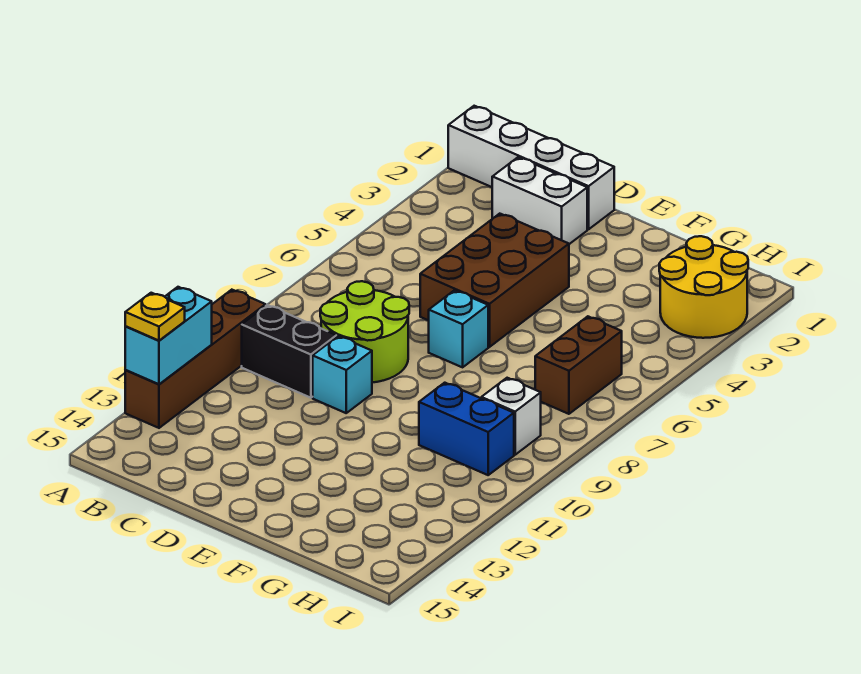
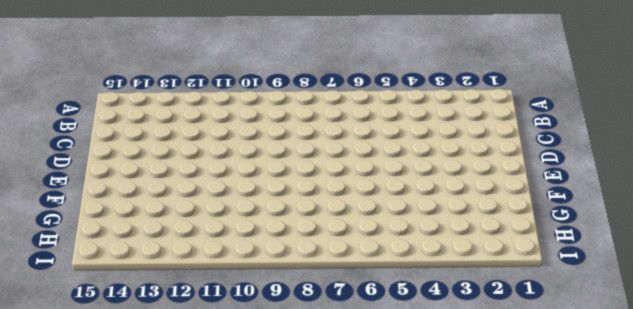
none -> white brick A1:D1 level 1
none -> brown brick A10:A13 level 1
none -> black brick B10:C10 level 1

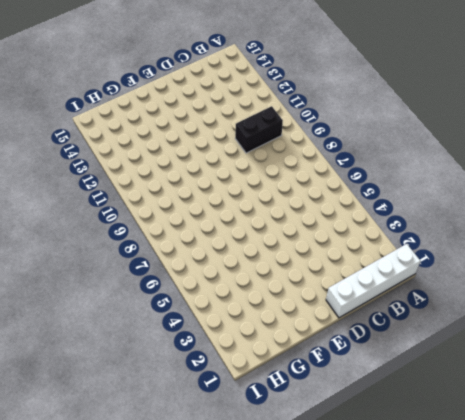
none -> brown brick A10:A13 level 1
none -> white brick C2:D2 level 1
none -> lime round brick C8:D9 level 1

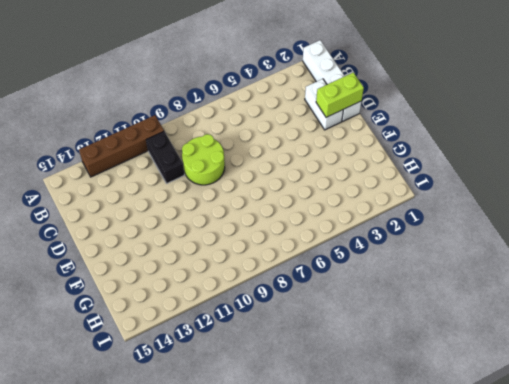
lime brick D1:D2 level 2 -> none
none -> brown brick D4:E6 level 1
none -> cyan brick D10 level 1
none -> cyan brick E7 level 1

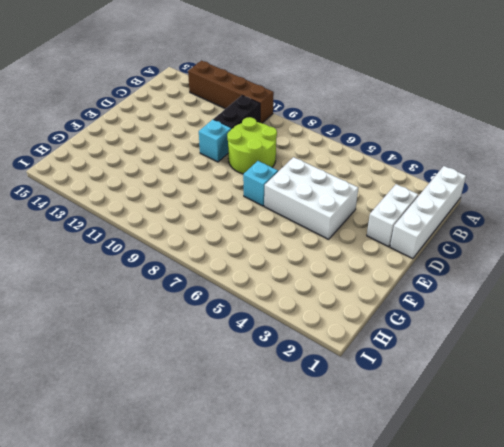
white brick D4:E6 level 1 -> brown brick D4:E6 level 1
none -> blue brick G10:H10 level 1
none -> yellow round brick H2:I3 level 1
none -> brown brick H6:H7 level 1

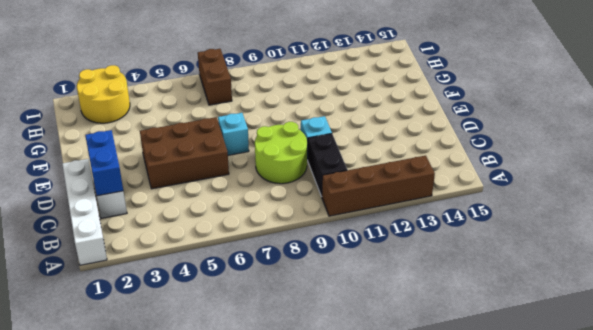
blue brick C2:D2 level 2 -> blue brick G10:H10 level 1
brown brick H7:I7 level 1 -> brown brick H6:H7 level 1
none -> white brick H9 level 1
none -> cyan brick A12:A13 level 2
none -> yellow plate A13 level 3

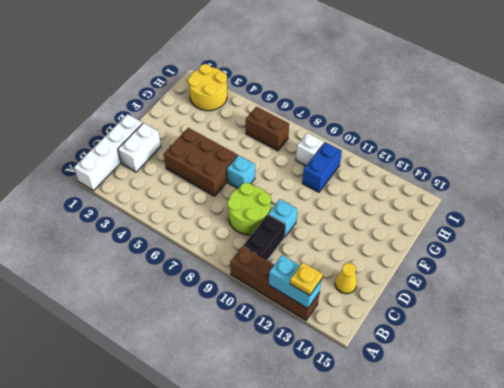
yellow cone C14 level 1 -> none

